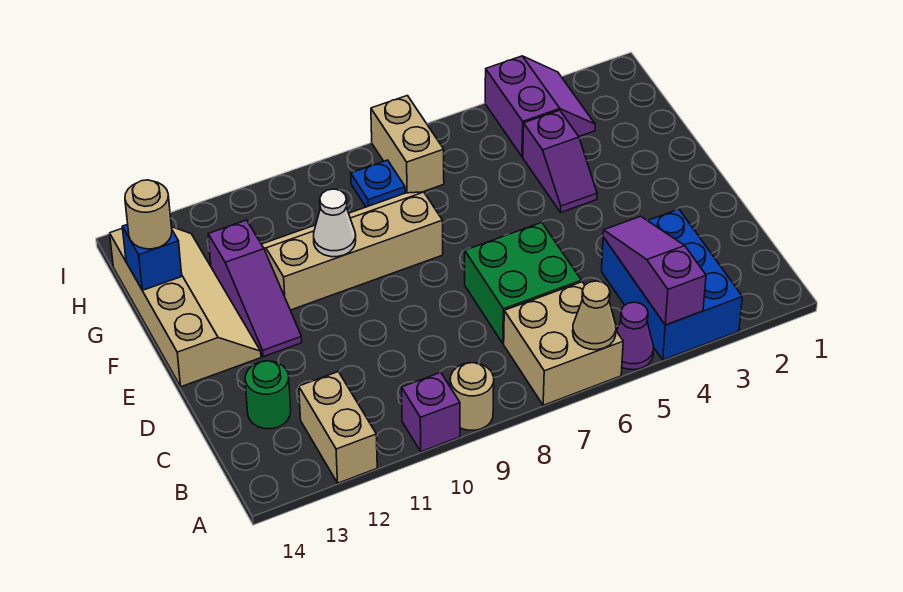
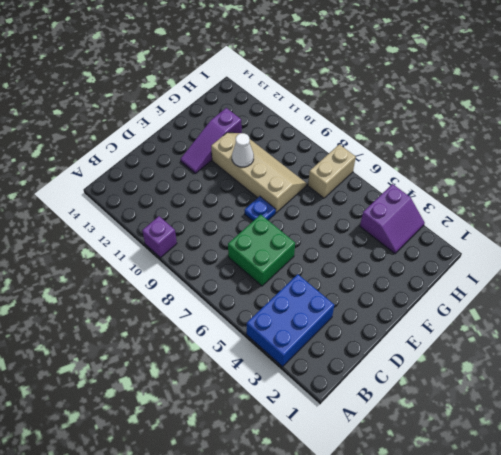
blue plate E8 level 1 -> blue plate H8 level 1
none -> purple cone A5 level 1
none -> tan brick A6:B7 level 1
none -> tan round brick A9 level 1

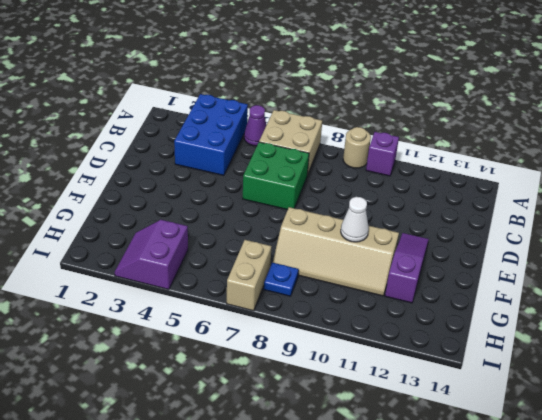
none -> tan brick A12:B12 level 1
none -> green round brick C13 level 1
none -> tan slope E13:H14 level 1 top 14

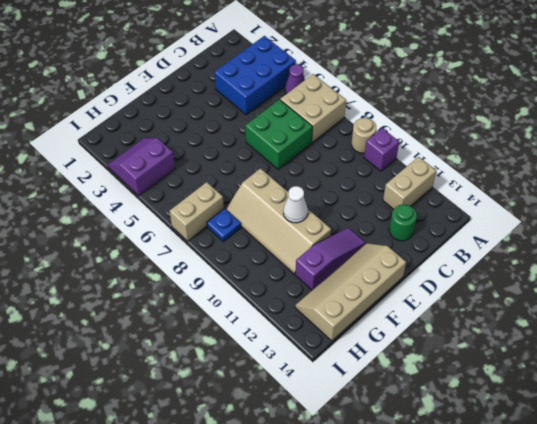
none -> purple slope F4:G4 level 1 top G
none -> purple slope A4:C4 level 2 top A
none -> tan cone A6 level 2

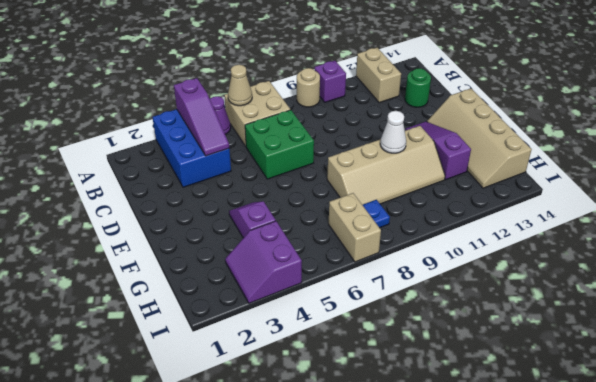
none -> blue brick G14 level 2
none -> tan round brick G14 level 3

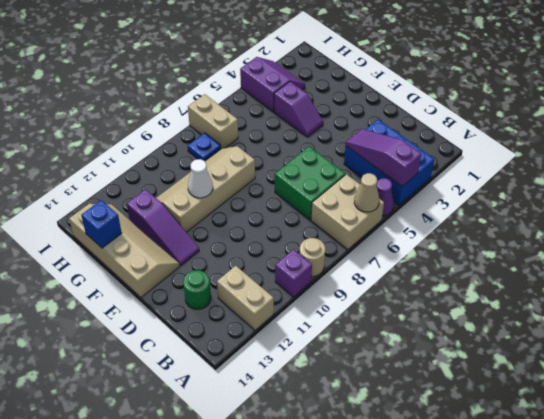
none -> tan round brick G14 level 3

